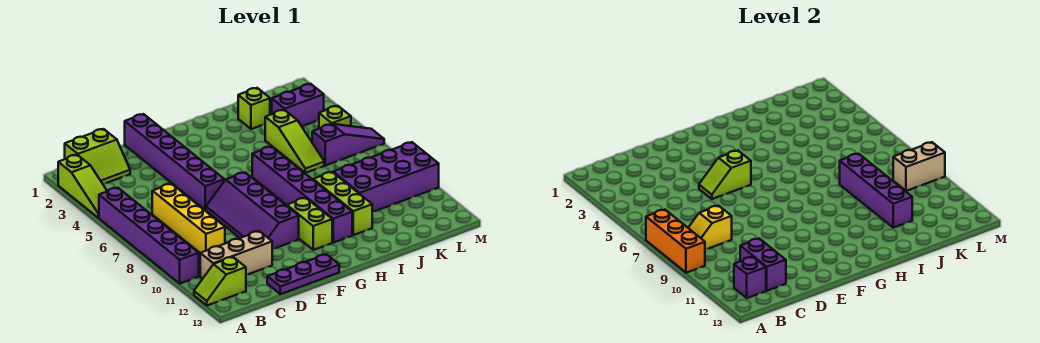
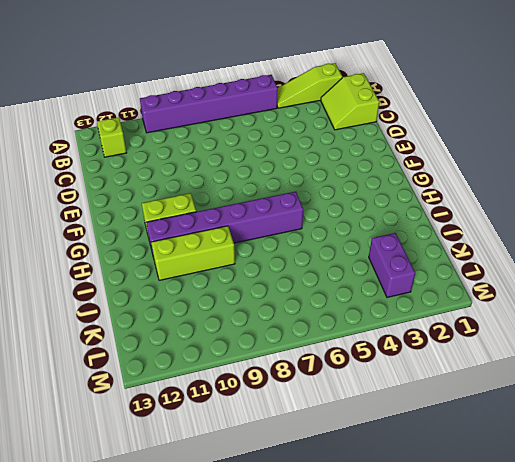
none -> tan brick B11:D11 level 1
none -> yellow brick C6:C9 level 1
none -> purple plate D13:F13 level 1

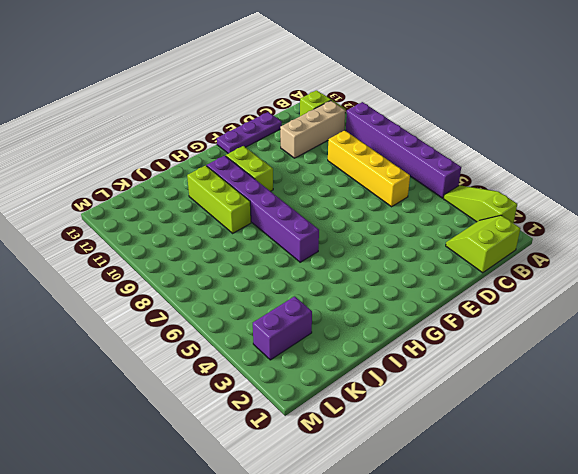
none -> purple brick E1:E6 level 1
none -> purple slope E7:F10 level 1 top F
none -> lime brick J2 level 1

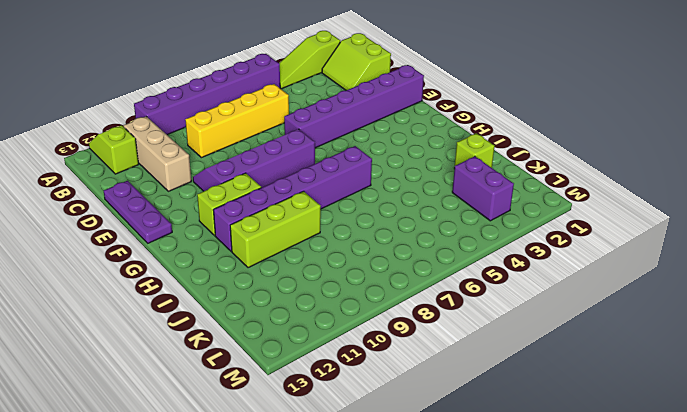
none -> lime slope J4:J6 level 1 top 4
none -> purple brick J9:M10 level 1
none -> purple slope K6:M6 level 1 top K

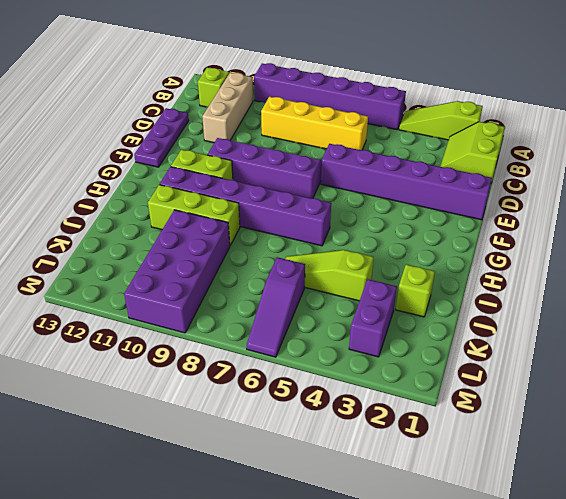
none -> lime brick L5 level 1
none -> orange brick A7:A9 level 2
none -> yellow slope B8:C8 level 2 top C

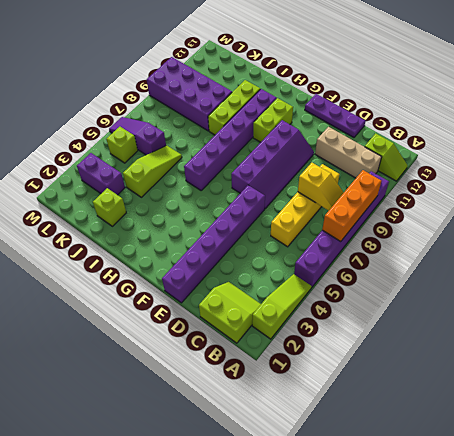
none -> purple brick B12 level 2
none -> purple brick C11:C12 level 2
none -> lime slope E5:F5 level 2 top F

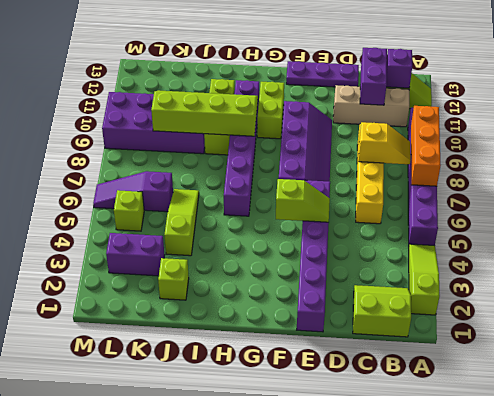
lime slope H9:K10 level 2 top 9 -> purple brick J8:J11 level 2
none -> tan brick L9:M9 level 2

